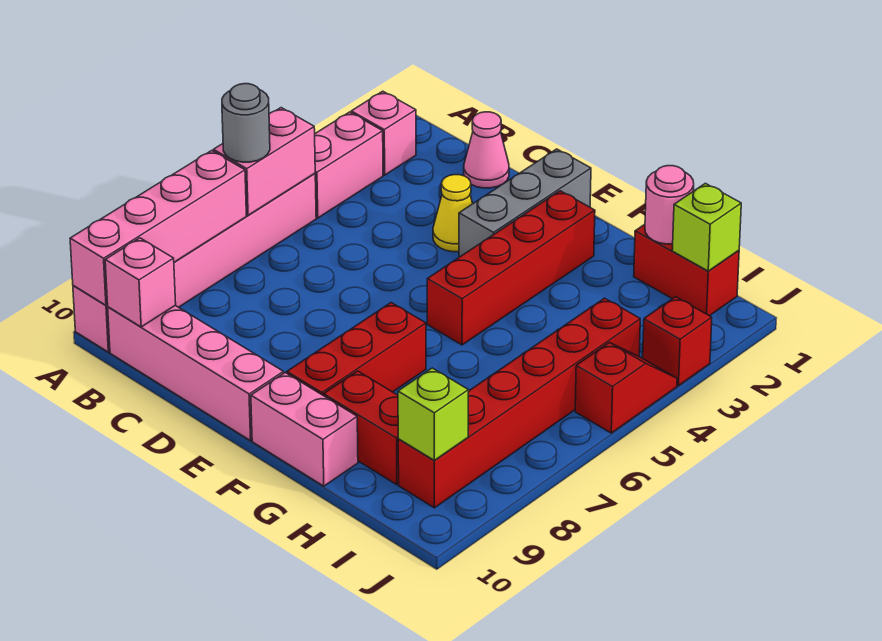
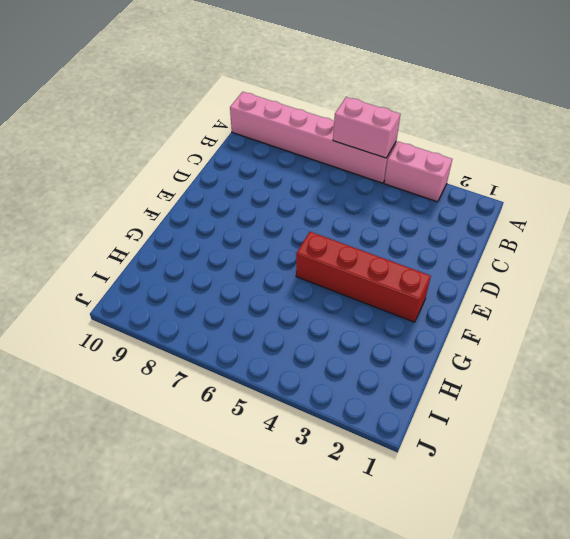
none -> pink brick A2 level 1
none -> pink brick B10:E10 level 1
none -> pink cone C1 level 1

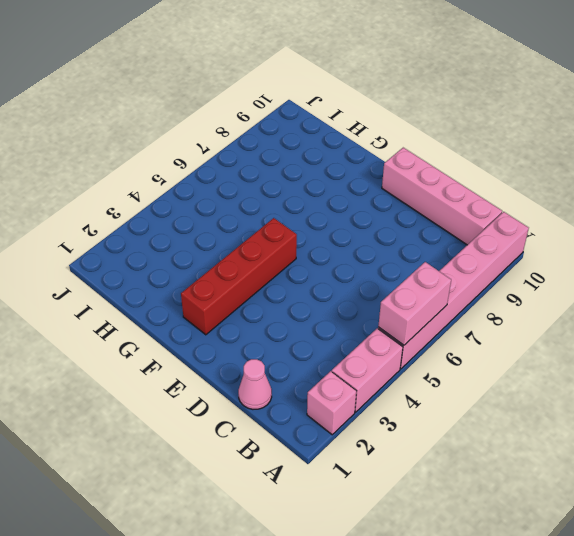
none -> yellow cone D3 level 1
none -> grey brick E1:E3 level 1
none -> red brick F7:F9 level 1

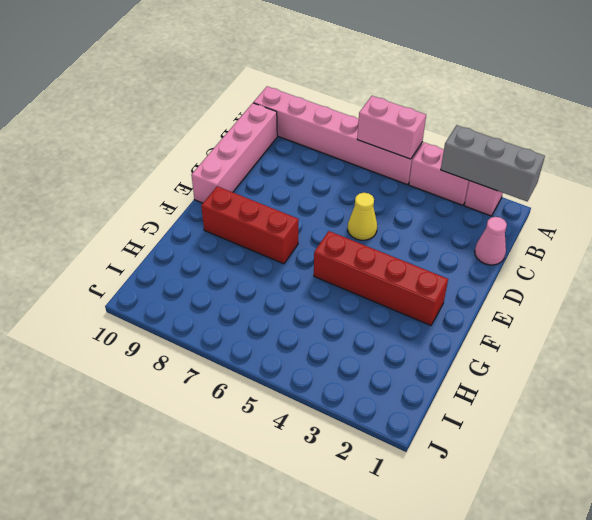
grey brick A1:A3 level 2 -> grey brick E1:E3 level 1
yellow cone D5 level 1 -> yellow cone D3 level 1
none -> pink brick F10:G10 level 1
none -> red brick G9:H9 level 1
none -> red brick H1:I1 level 1

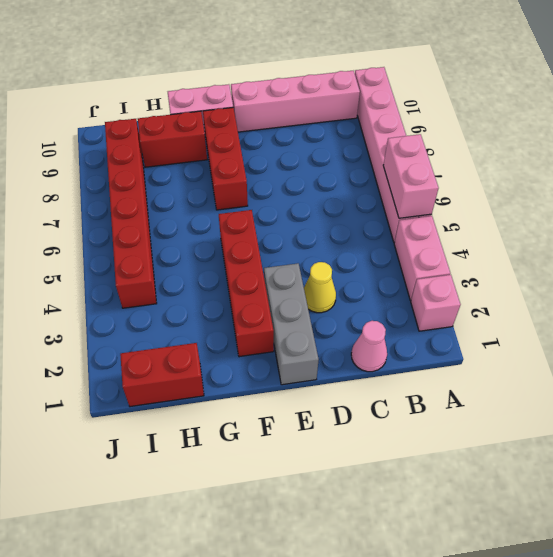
none -> red brick J3 level 1
none -> red slope J4:J5 level 1 top 5
none -> pink brick A7:A10 level 2

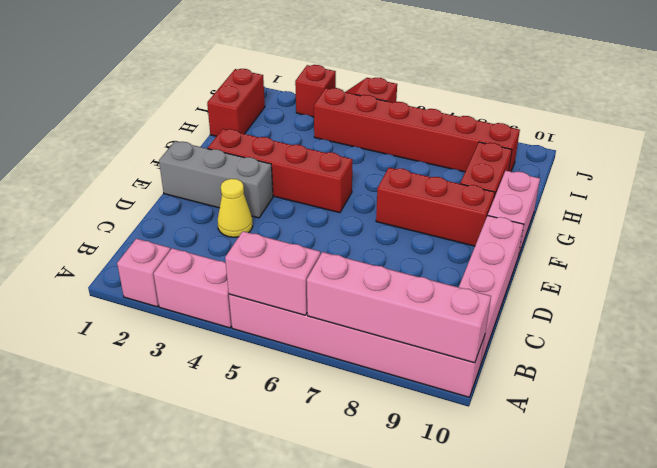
none -> pink cone C1 level 1
none -> pink brick B10 level 2
none -> pink round brick H1 level 2

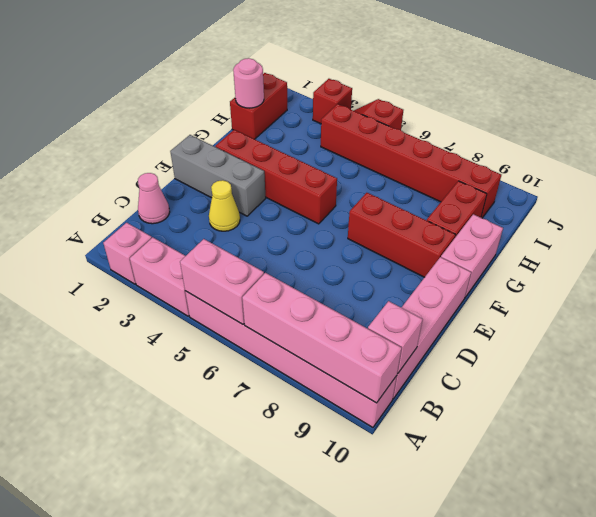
none -> lime brick I1 level 2
none -> lime brick I9 level 2
none -> grey round brick A6 level 3

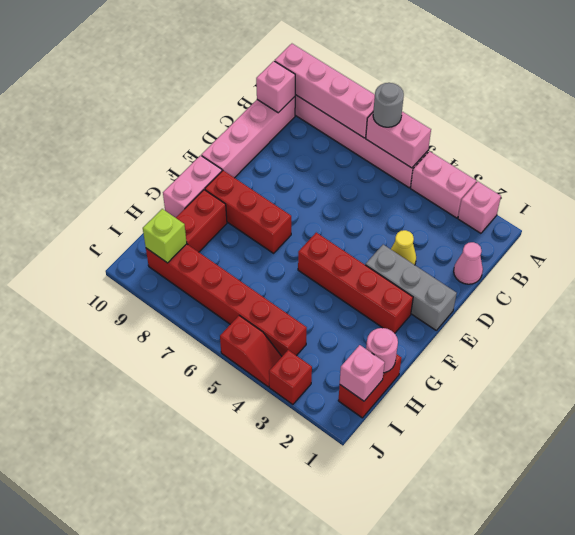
pink brick I1 level 2 -> lime brick I1 level 2

